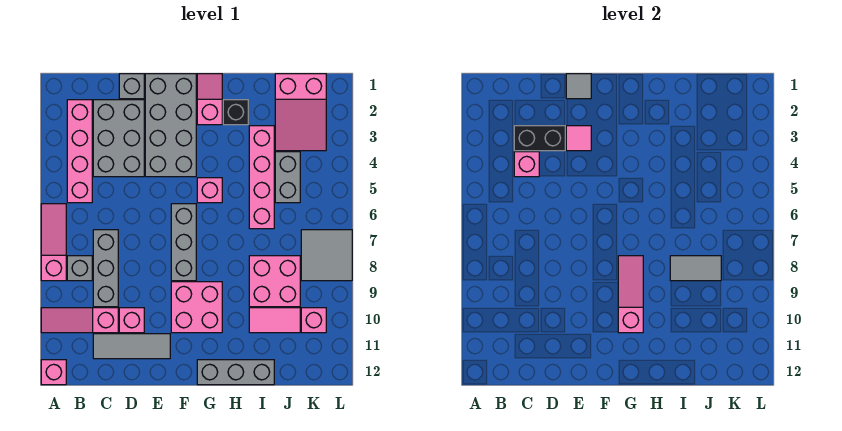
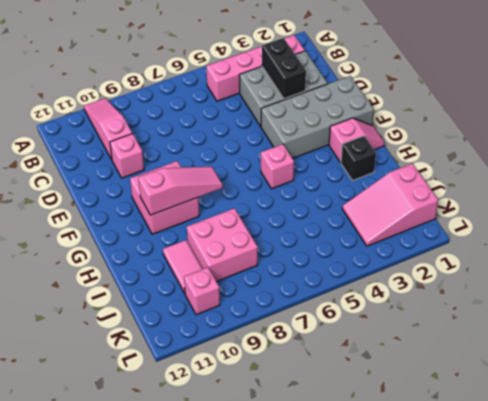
none -> pink slope A6:A8 level 1 top 8
none -> pink brick A12 level 1
none -> grey brick B8 level 1
none -> grey brick C7:C9 level 1

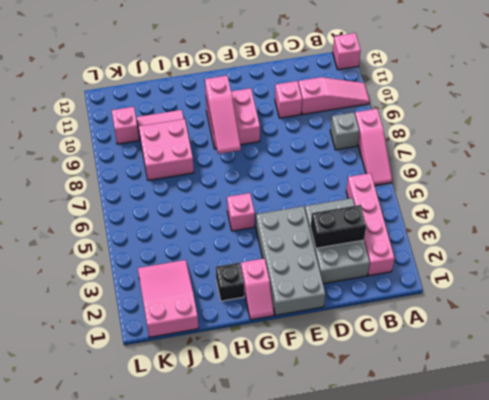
none -> grey brick C7:C9 level 1
none -> grey tile C11:E11 level 1
none -> grey brick D1 level 1
none -> grey brick F6:F8 level 1

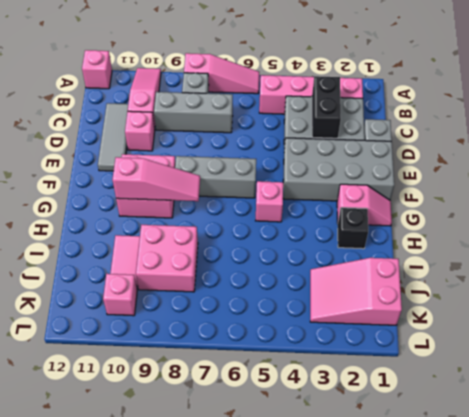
none -> grey brick G12:I12 level 1
none -> pink brick I3:I6 level 1
none -> grey brick J4:J5 level 1
none -> grey tile K7:L8 level 1

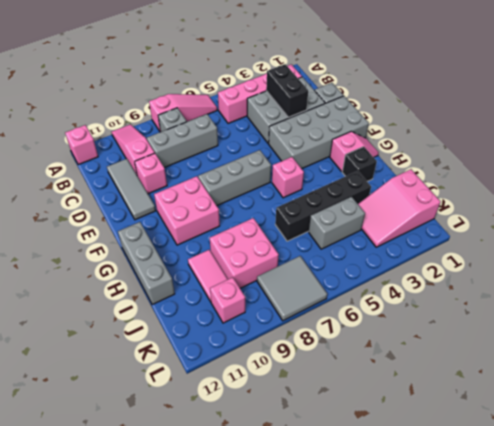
black brick I3:I6 level 1 -> pink brick I3:I6 level 1
none -> pink brick C4 level 2
none -> grey tile E1 level 2
none -> pink tile E3 level 2
none -> pink slope G8:G10 level 2 top 10

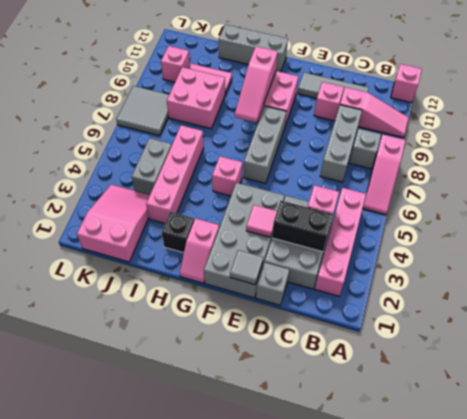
none -> grey tile I8:J8 level 2

